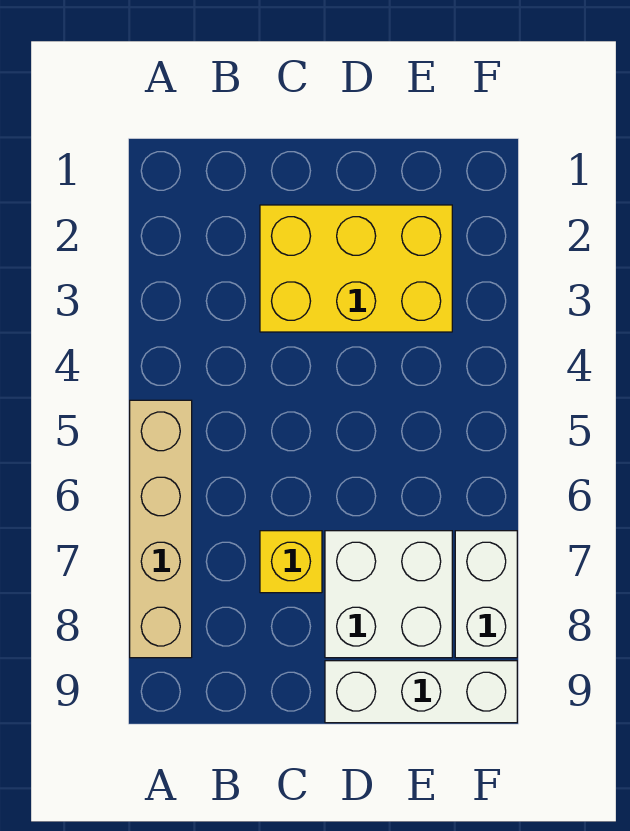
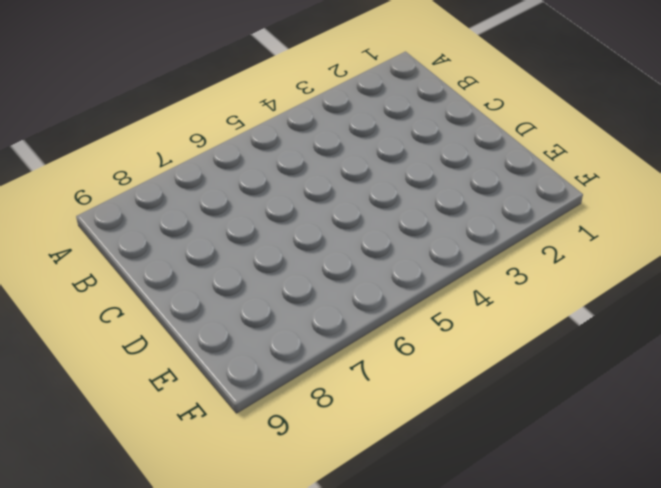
none -> tan brick A5:A8 level 1
none -> yellow brick C2:E3 level 1

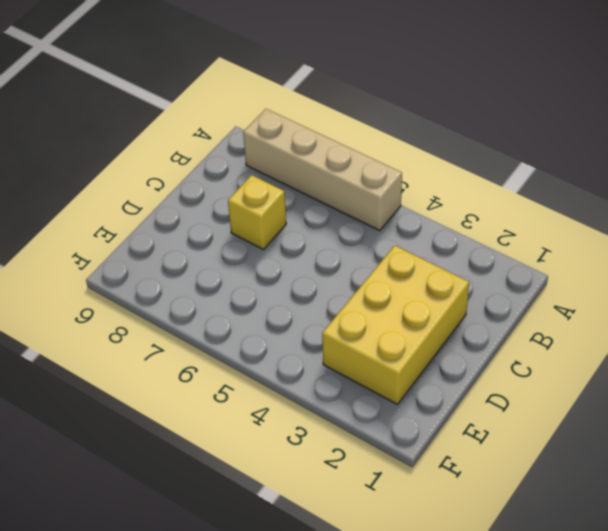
none -> white brick D7:E8 level 1
none -> white brick D9:F9 level 1

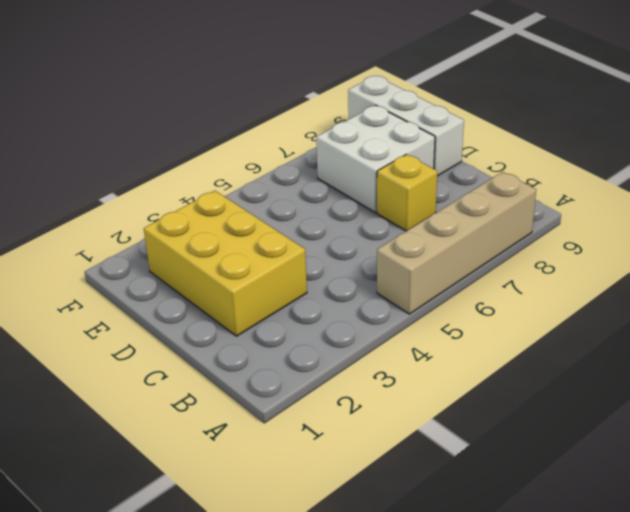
none -> white brick F7:F8 level 1

